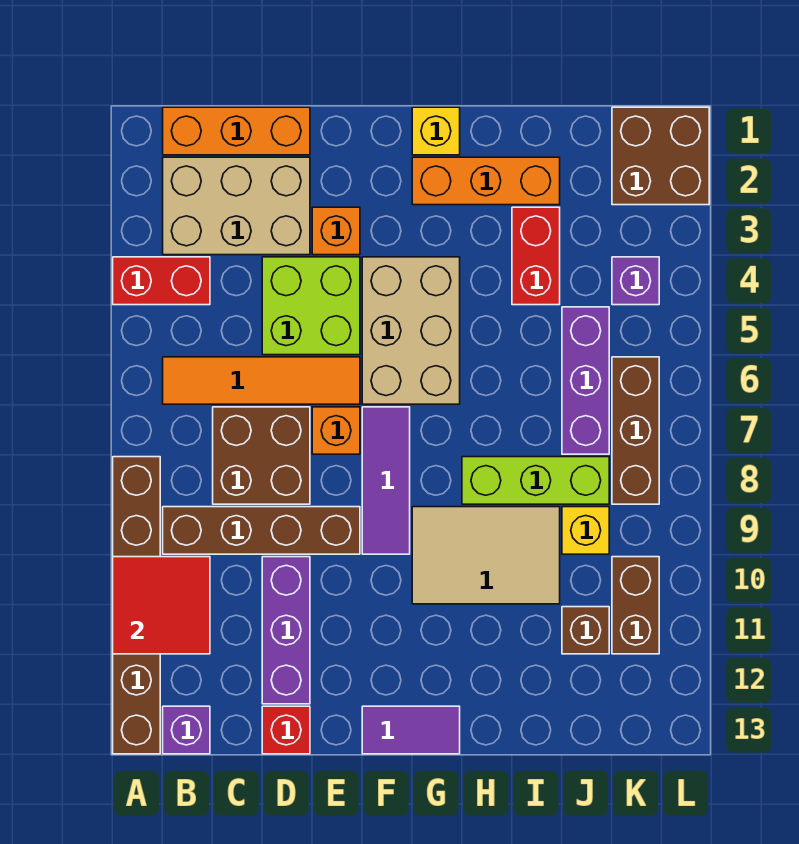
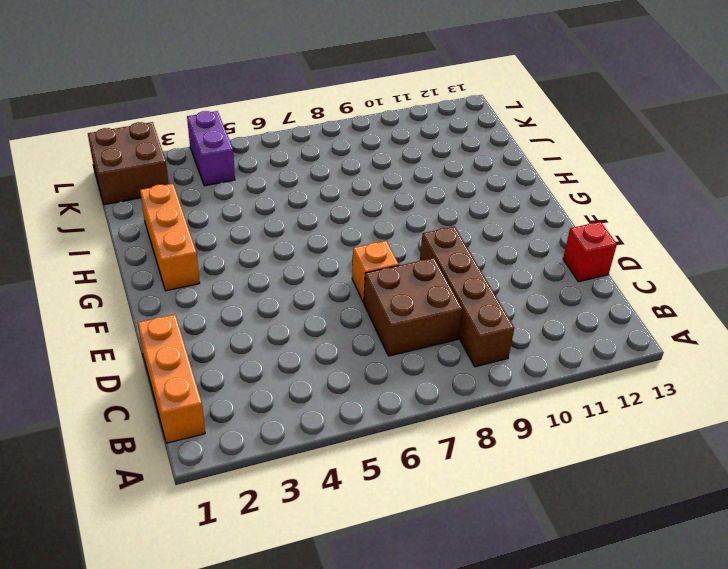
purple brick K4:L4 level 1 -> purple brick K4 level 1
none -> red brick A4:B4 level 1
none -> brown brick A8:A13 level 1
none -> tan brick B2:D3 level 1

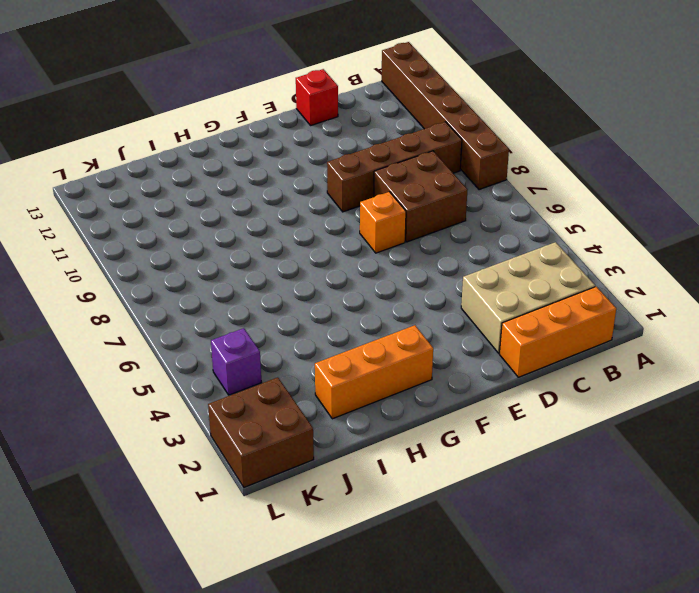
none -> red brick A4:B4 level 1
none -> orange tile B6:E6 level 1
none -> purple brick B13 level 1

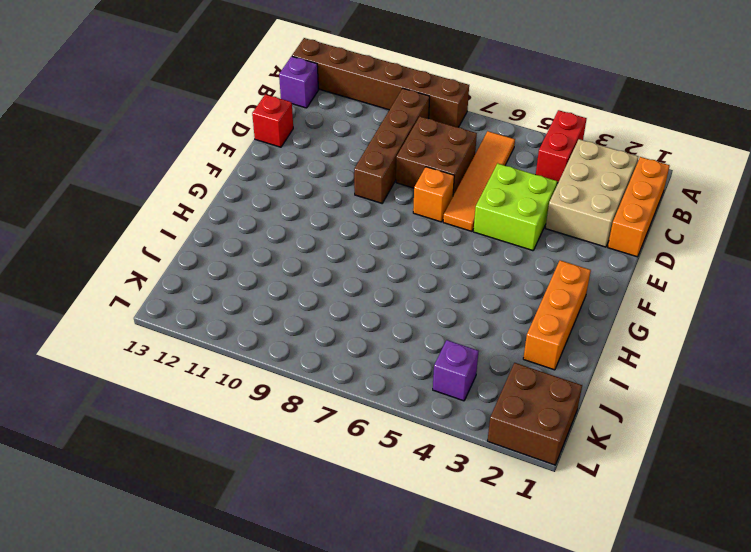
none -> purple brick D10:D12 level 1
none -> orange brick E3 level 1
none -> tan brick F4:G6 level 1

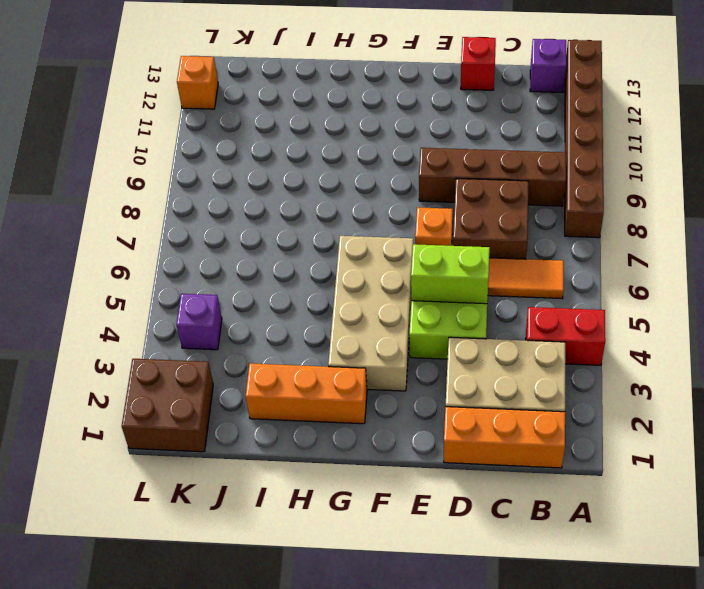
lime brick D5:E5 level 2 -> none
tan brick F3:G6 level 1 -> tan brick F4:G6 level 1
orange brick L12 level 1 -> orange brick E3 level 1
none -> purple brick D10:D12 level 1
none -> purple tile F7:F9 level 1
none -> purple tile F13:G13 level 1

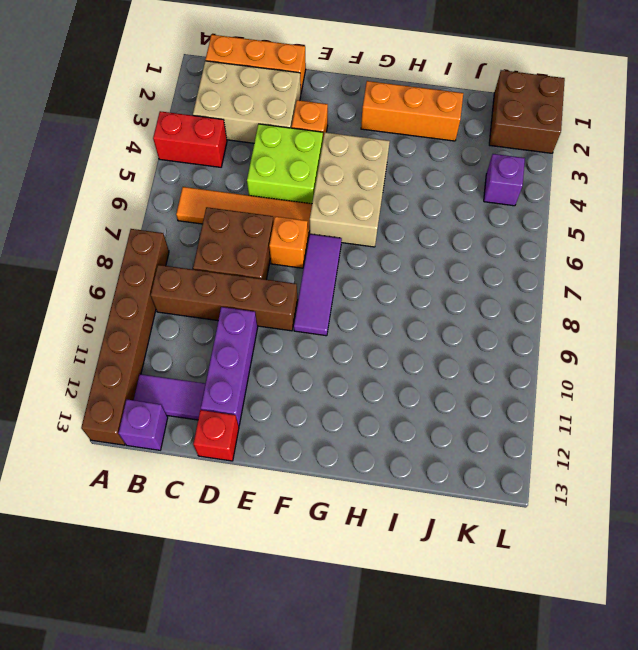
purple tile B12:C12 level 1 -> purple tile F13:G13 level 1
none -> yellow brick G1 level 1
none -> tan tile G9:I10 level 1
none -> lime brick H8:J8 level 1

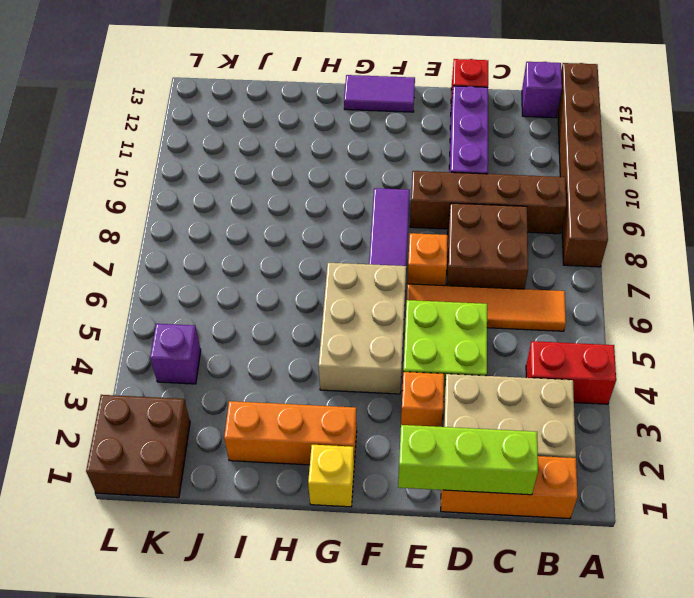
lime brick C1:E1 level 2 -> lime brick H8:J8 level 1
none -> tan tile G9:I10 level 1
none -> red brick I3:I4 level 1
none -> purple brick J5:J7 level 1

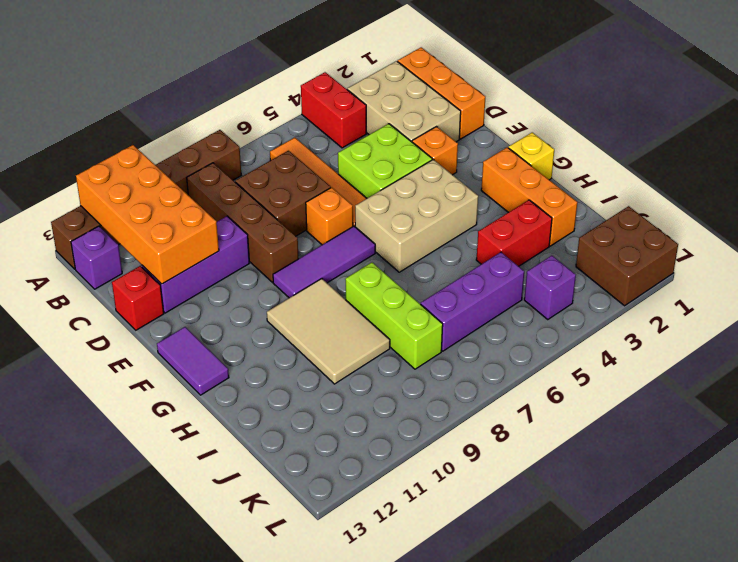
orange brick A11:D12 level 2 -> red tile A10:B11 level 2
none -> yellow brick J9 level 1
none -> brown brick J11 level 1
none -> brown brick K6:K8 level 1

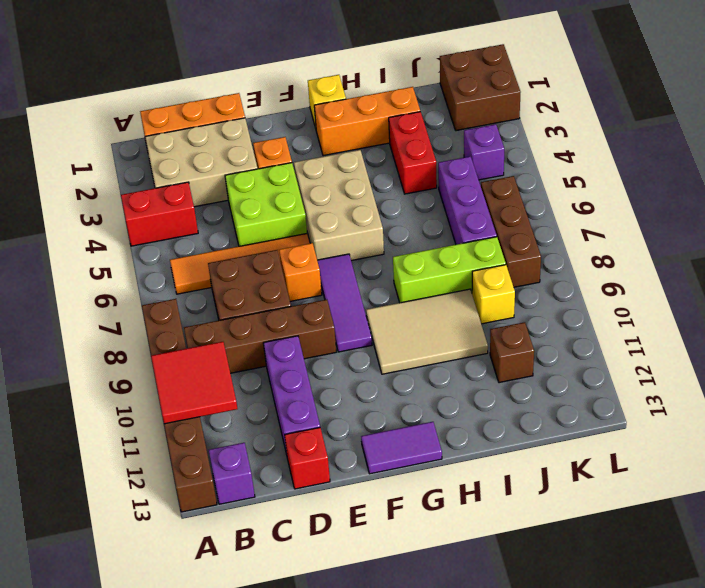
none -> brown brick K10:K11 level 1

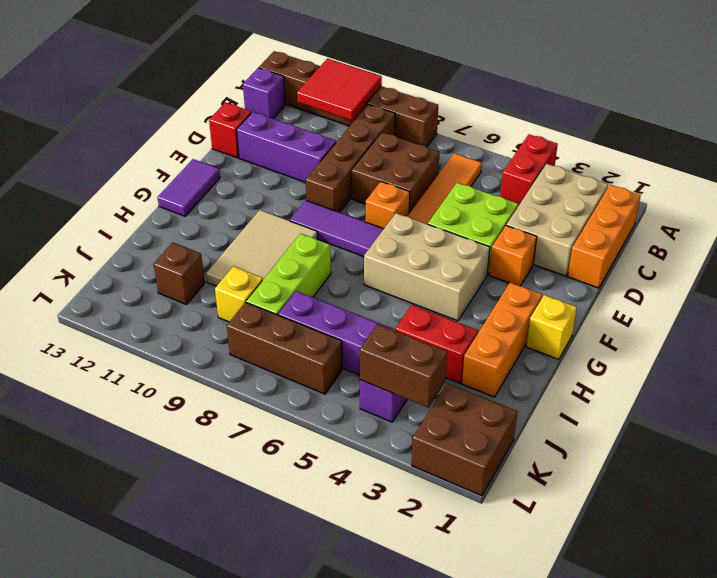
brown brick K3:K4 level 2 -> brown brick K10:K11 level 1

